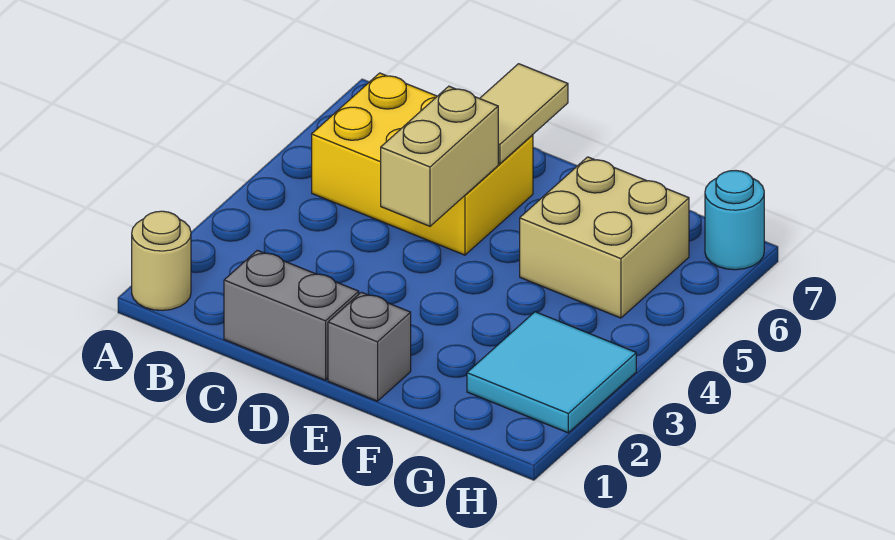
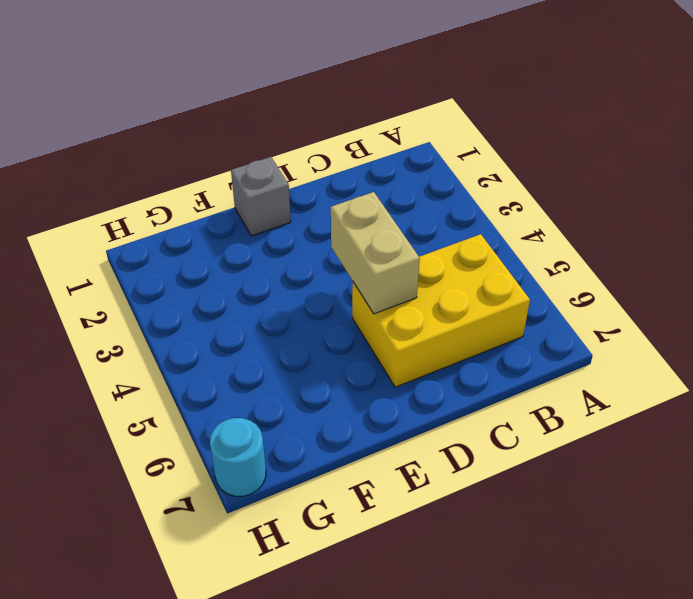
none -> tan round brick A1 level 1
none -> grey brick C1:D1 level 1

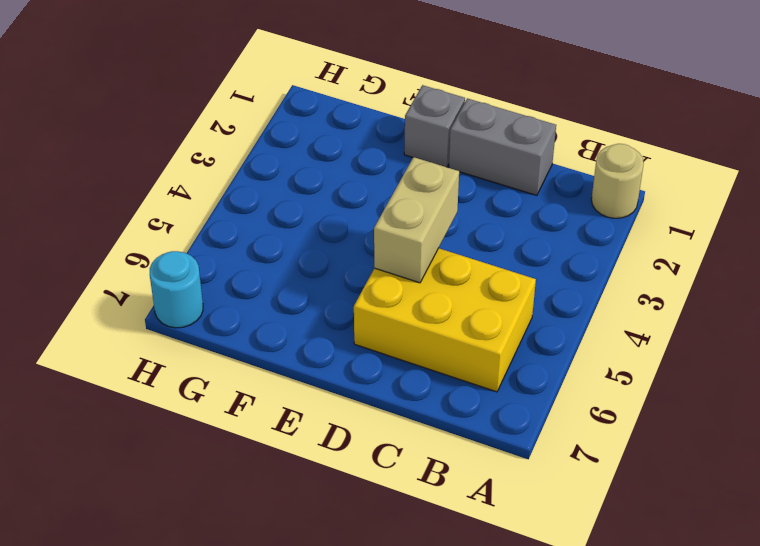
none -> tan brick F5:G6 level 1
none -> cyan tile G2:H3 level 1

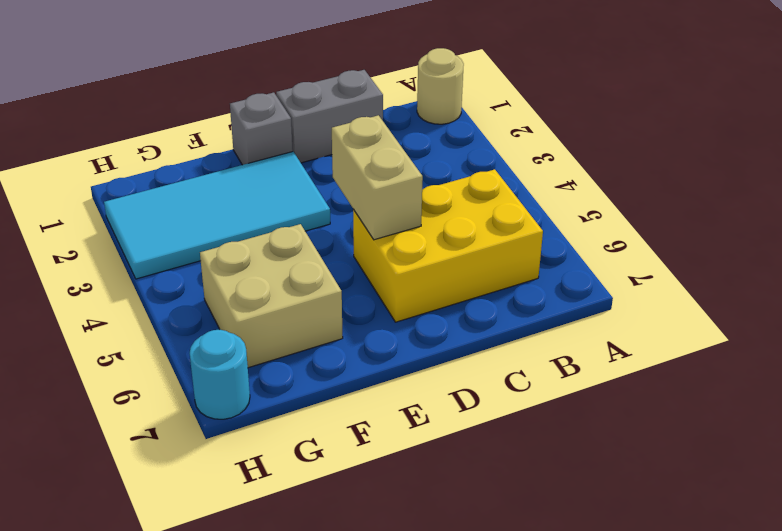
cyan tile E2:H3 level 1 -> cyan tile G2:H3 level 1
none -> tan tile D6:D7 level 2

